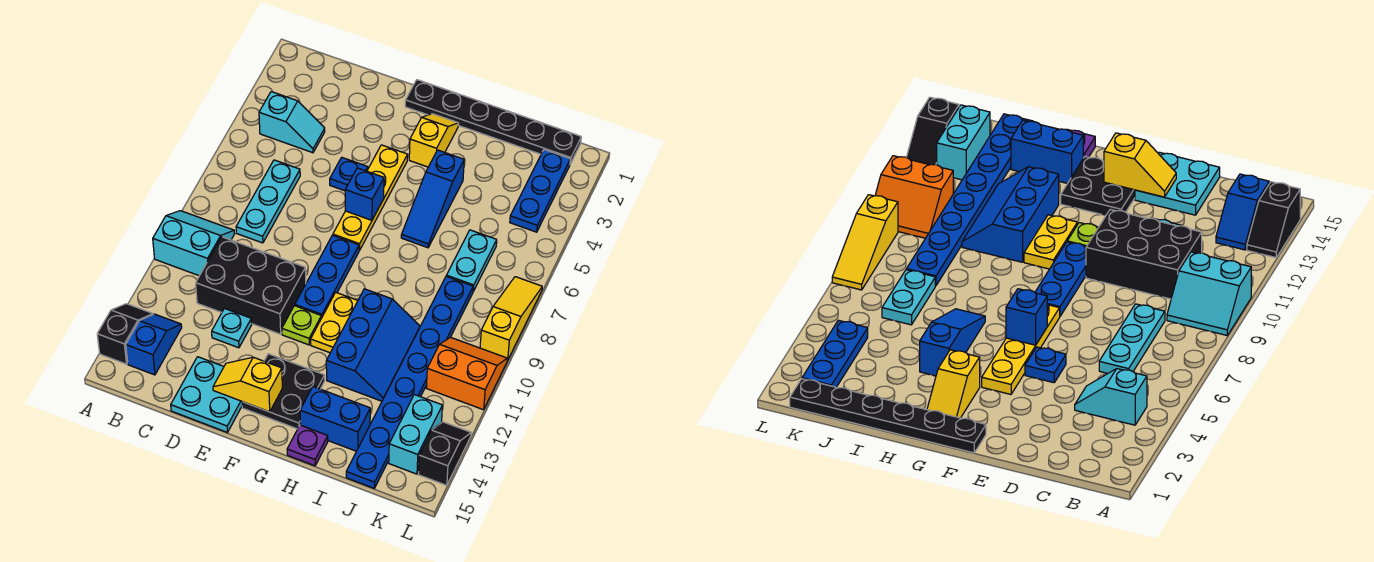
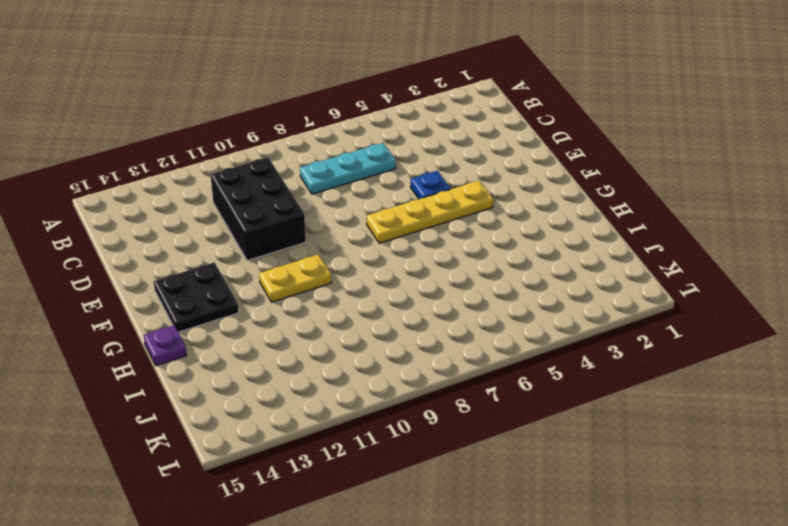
none -> cyan slope A9:B10 level 1 top 10
none -> black slope A13:A14 level 1 top 14
none -> cyan slope B4:C4 level 1 top B

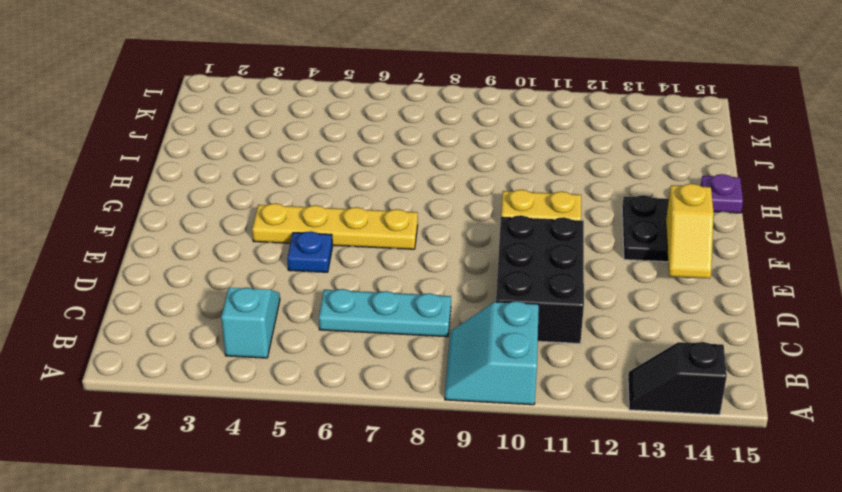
none -> blue slope B13:B14 level 1 top 14
none -> cyan plate D12 level 1
none -> cyan plate D14:E15 level 1

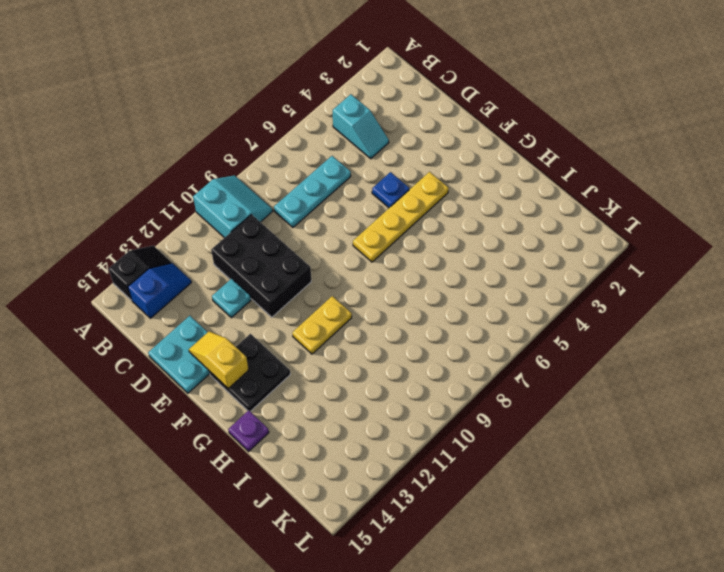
none -> black plate F1:K1 level 1
none -> blue plate F8:F10 level 1
none -> lime plate F11 level 1

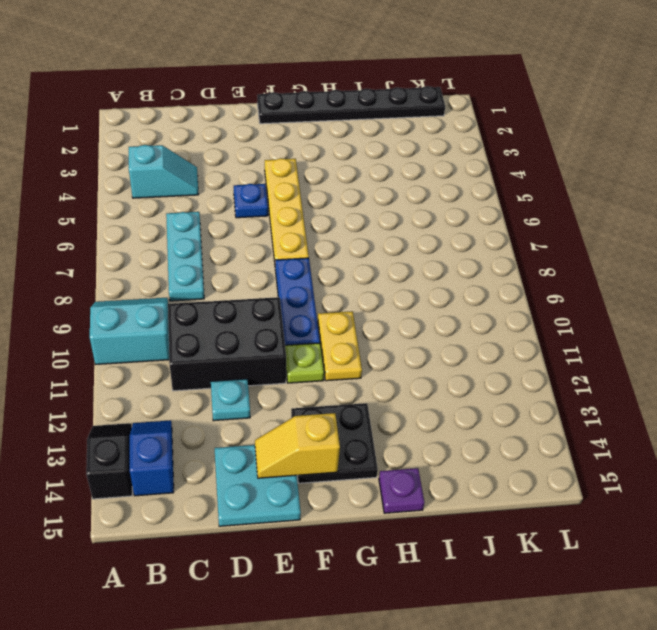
none -> yellow slope G2:G3 level 1 top 3
none -> blue slope H4:H6 level 1 top 4
none -> blue slope H10:I12 level 1 top H

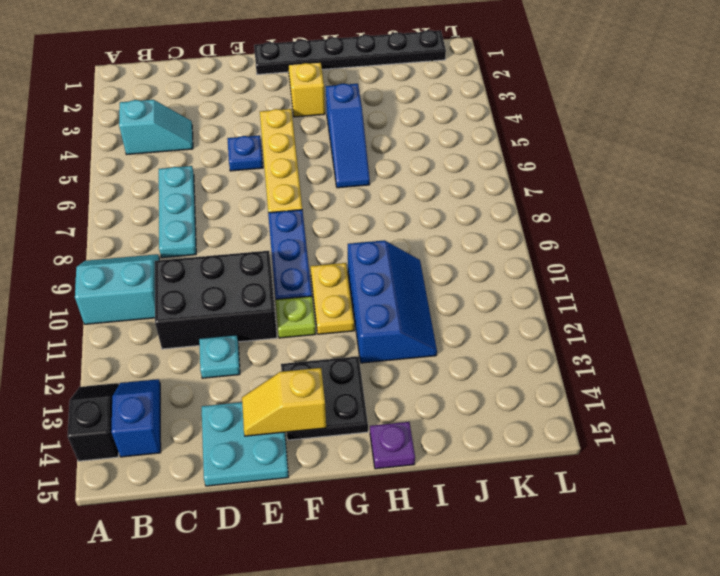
none -> blue brick H14:I14 level 1
none -> cyan plate J6:J7 level 1
none -> blue plate J8:J15 level 1

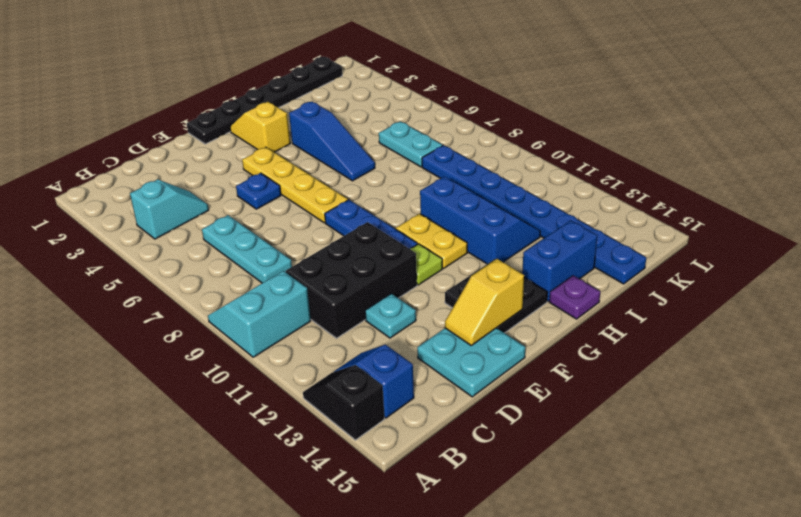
none -> blue plate K2:K4 level 1
none -> orange slope K10:L11 level 1 top 11
none -> cyan brick K13:K14 level 1

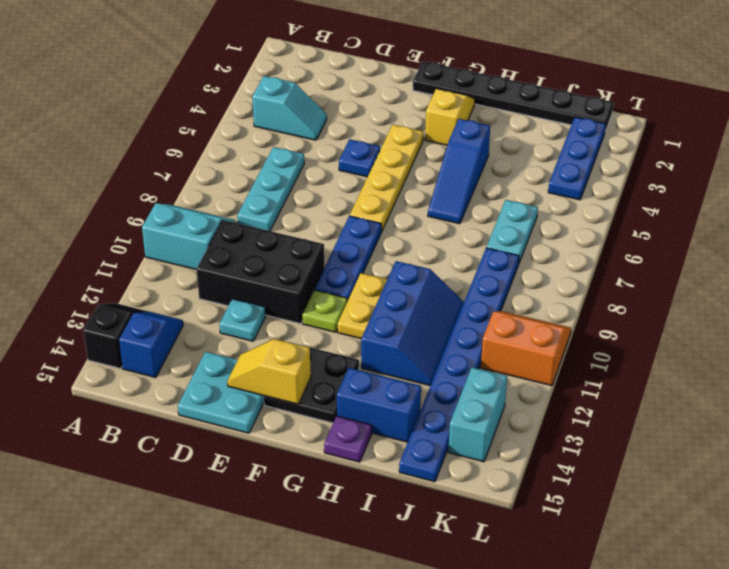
none -> yellow slope L7:L9 level 1 top 9
none -> black slope L13:L14 level 1 top 14
none -> blue brick F6 level 2

